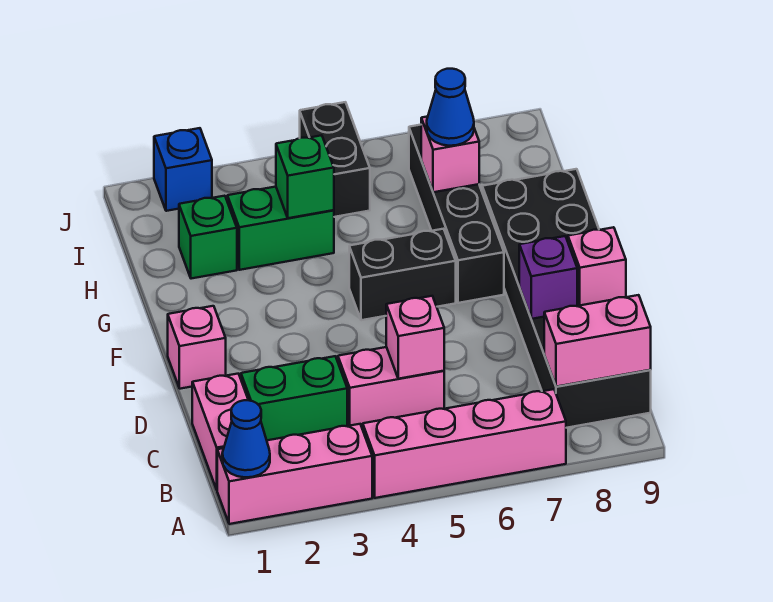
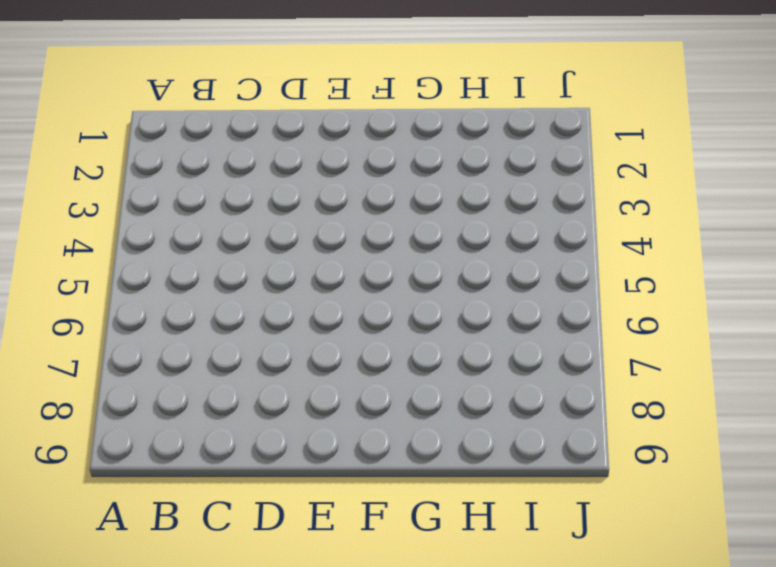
none -> pink brick A1:A3 level 1
none -> pink brick A4:A7 level 1
none -> pink brick B1:C1 level 1

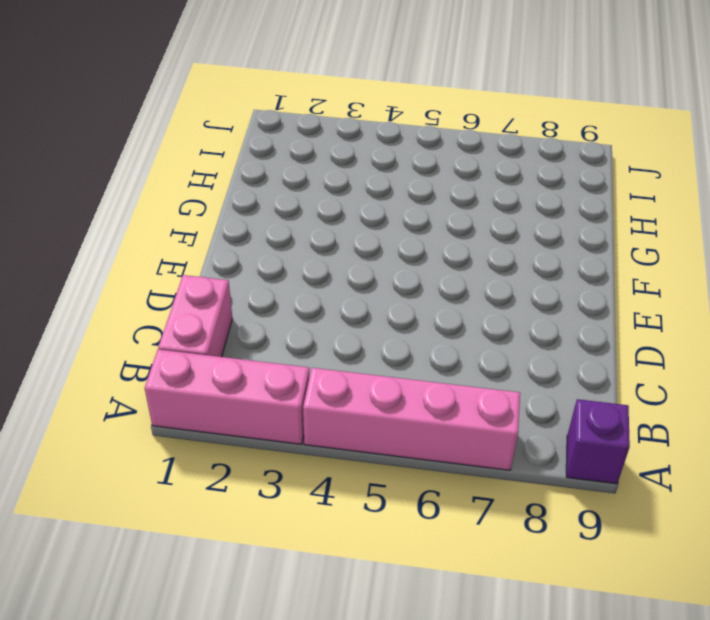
purple brick A9 level 1 -> purple brick D8 level 2
none -> black brick B8:G9 level 1
none -> green brick C2:C3 level 1
none -> pink brick C4:C5 level 1

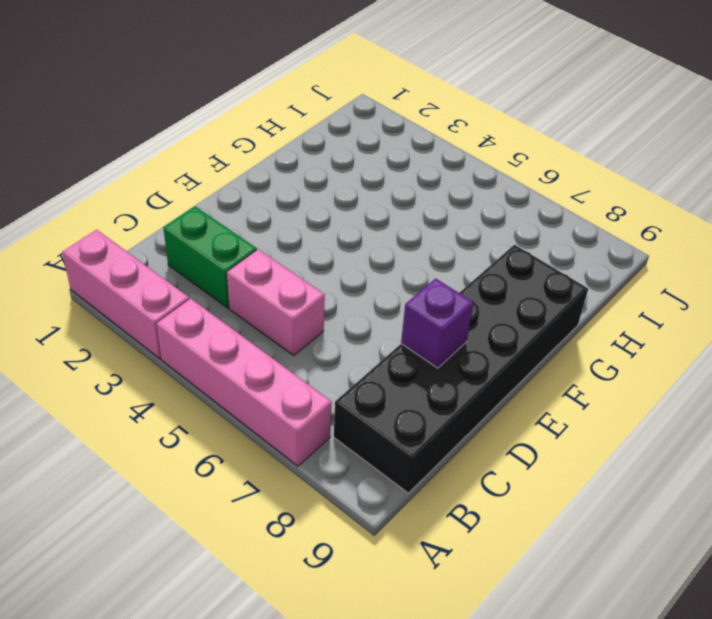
none -> pink brick B1:C1 level 1
none -> pink brick E1 level 1
none -> black brick F5:F6 level 1

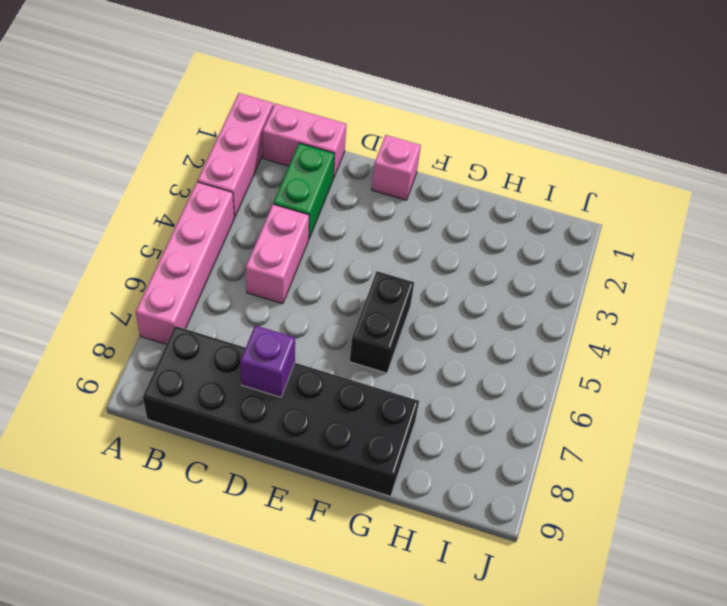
none -> black brick F7:I7 level 1
none -> green brick H2 level 1
none -> green brick H3:H4 level 1

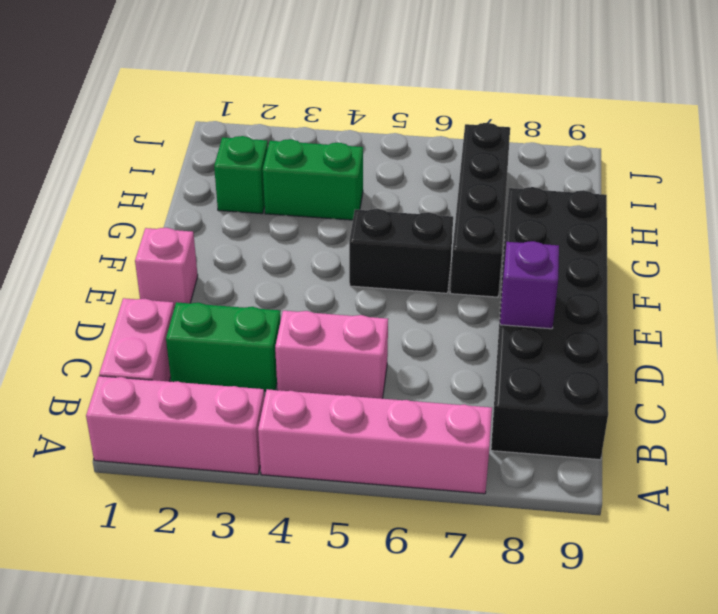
none -> black brick I5:J5 level 1
none -> blue brick J2 level 1
none -> blue cone A1 level 2

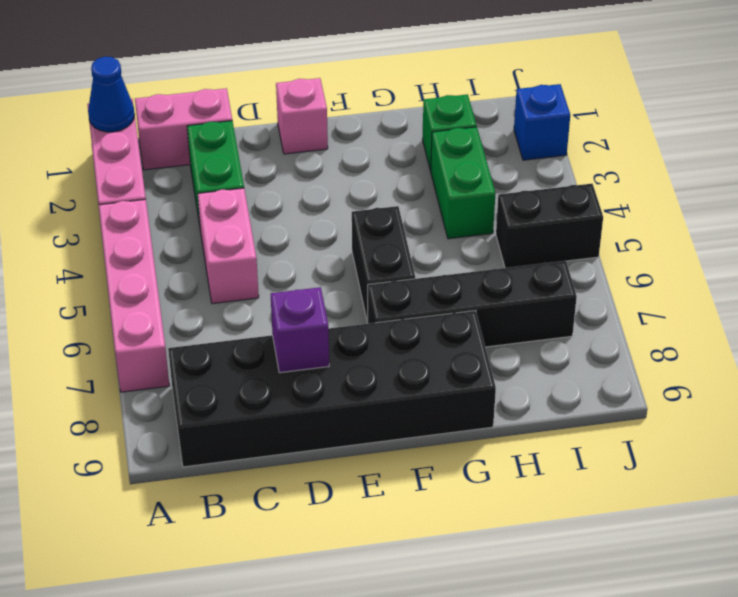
none -> pink brick B8:B9 level 2
none -> pink brick C5 level 2
none -> pink brick D9 level 2

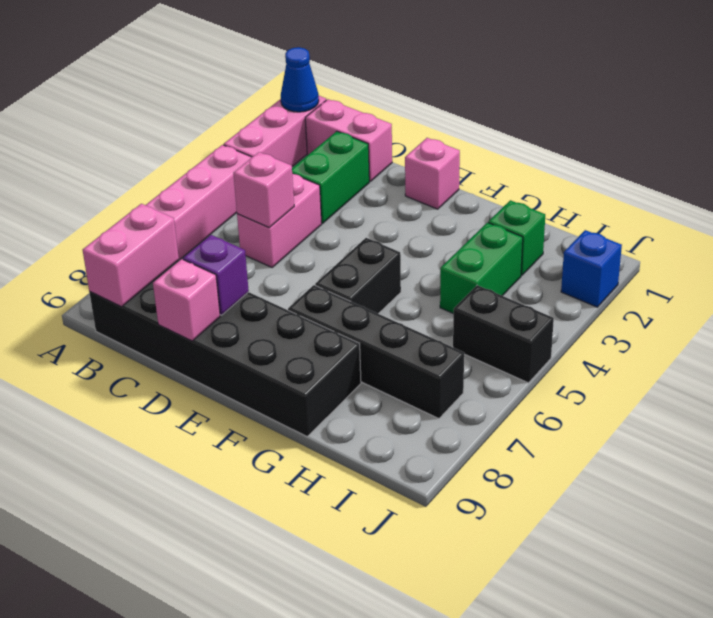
none -> green brick H4 level 2
none -> pink brick H7 level 2
none -> blue cone H7 level 3

